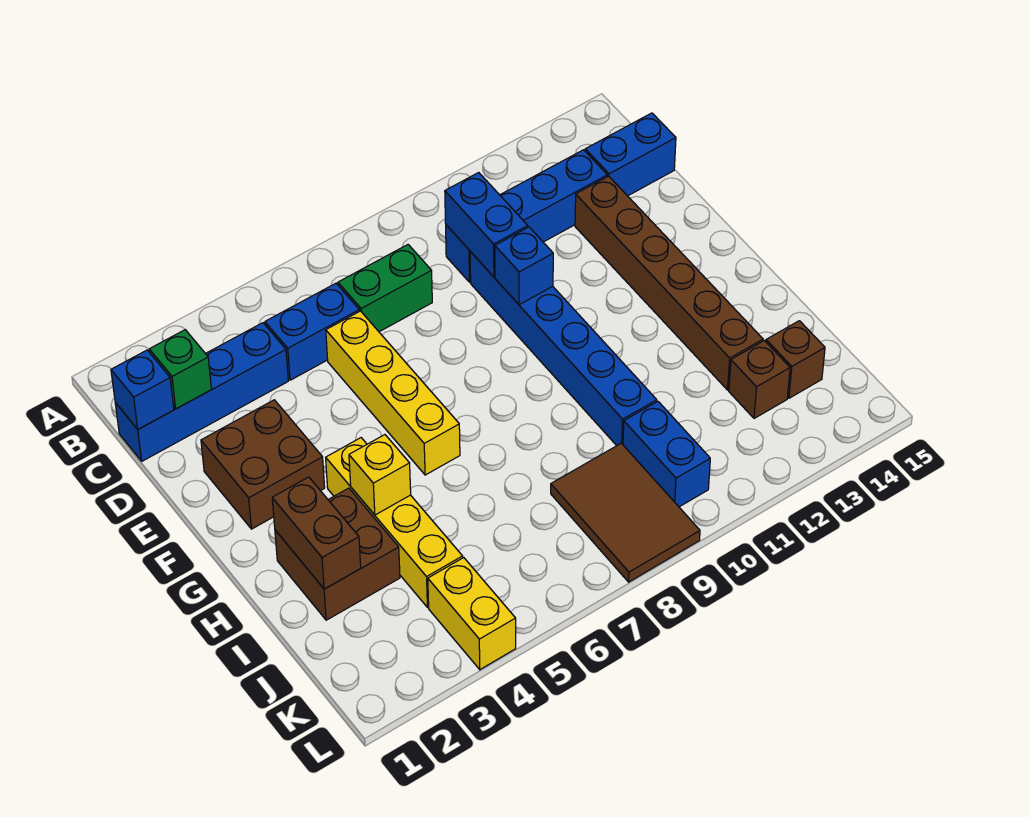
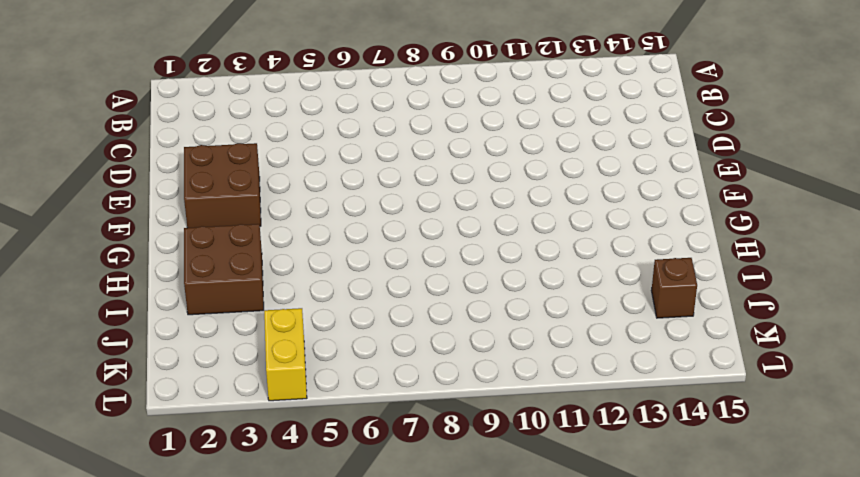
none -> blue brick C1:C4 level 1
none -> blue brick C5:C6 level 1
none -> green brick C7:C8 level 1

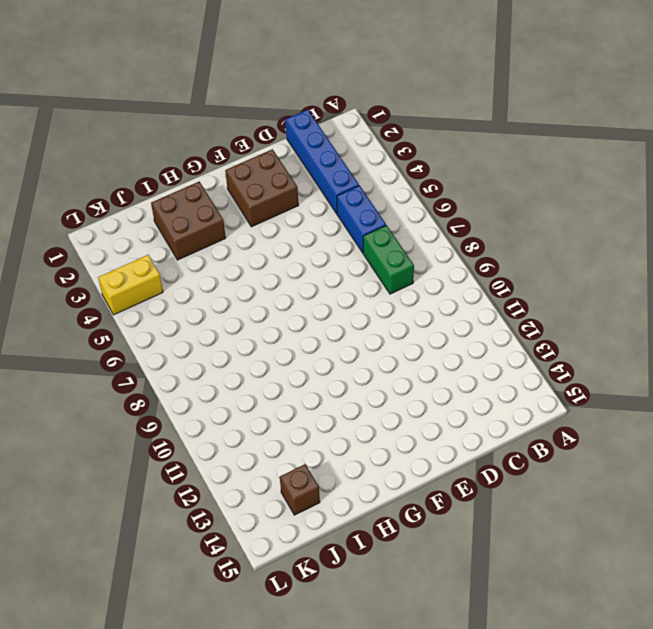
none -> blue brick C10:C13 level 1
none -> blue brick C14:C15 level 1
none -> yellow brick D6:G6 level 1

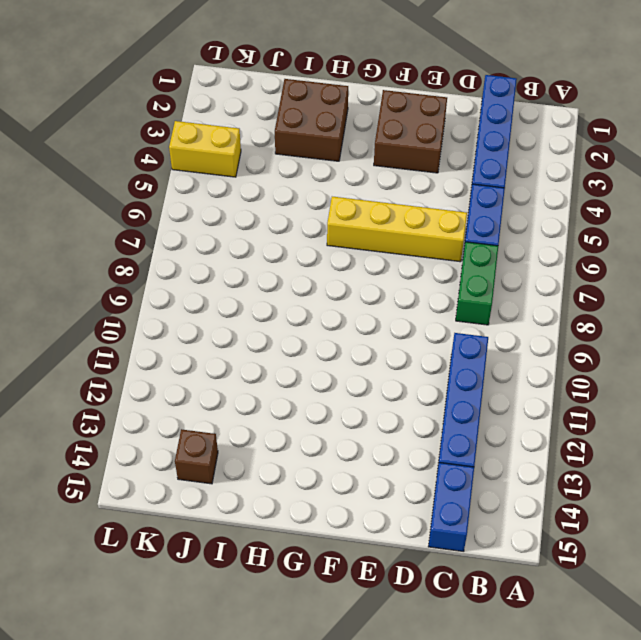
none -> blue brick D10:I10 level 1
none -> brown brick D13:I13 level 1
none -> yellow brick G4:J4 level 1

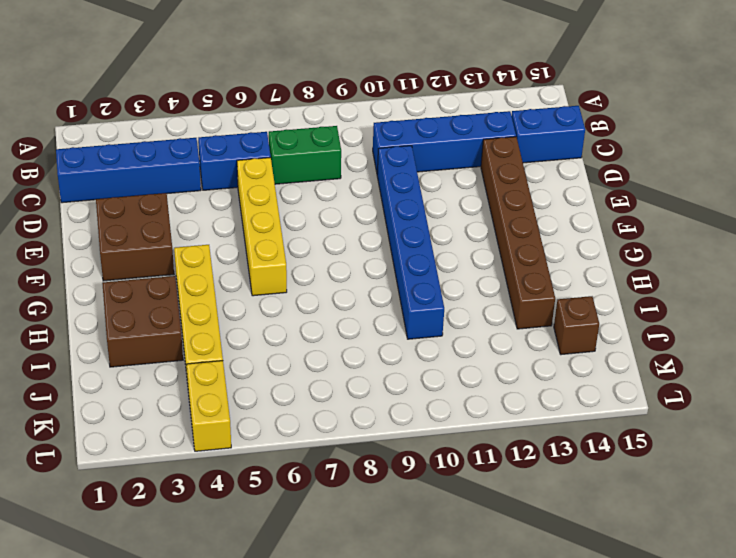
none -> brown tile J8:L9 level 1
none -> blue brick J10:K10 level 1
none -> brown brick J13 level 1

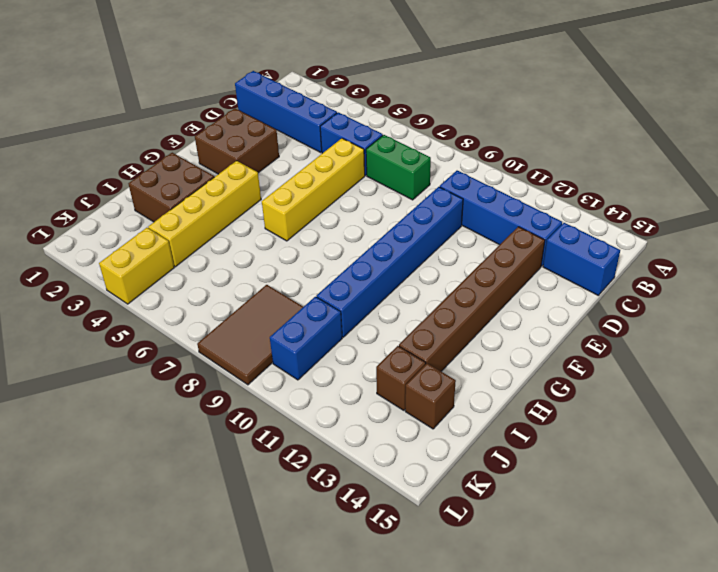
none -> blue brick C1 level 2
none -> green brick C2 level 2
none -> blue brick C10:D10 level 2

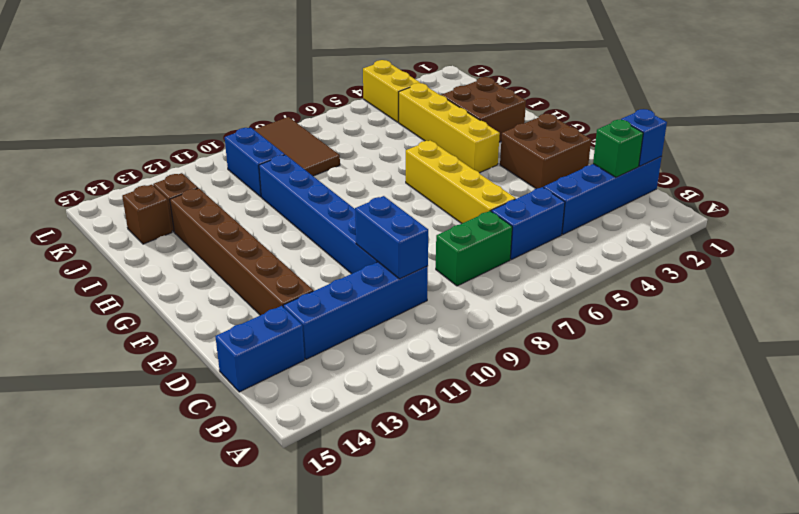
none -> blue brick E10 level 2
none -> brown brick H2:I2 level 2
none -> yellow brick H4 level 2

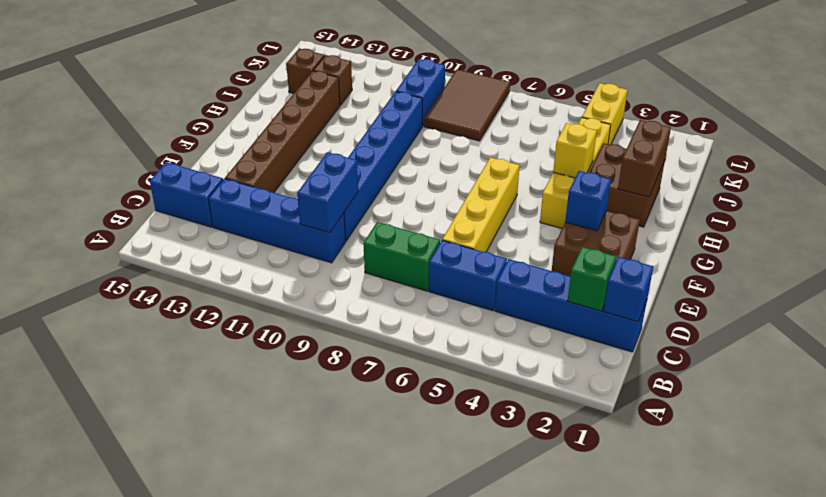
blue brick F3 level 2 -> blue brick E10 level 2

